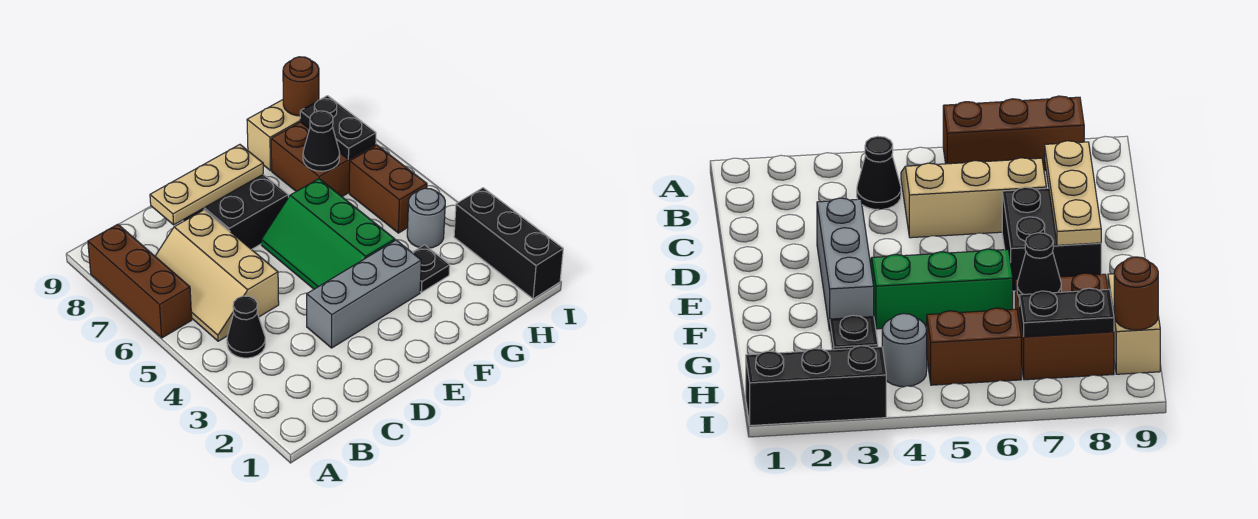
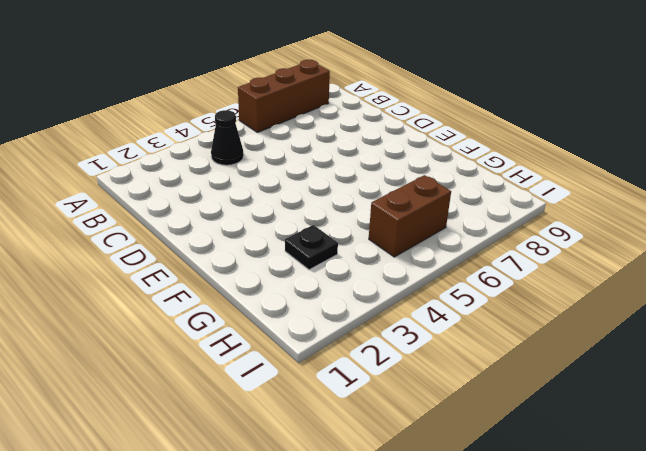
none -> tan slope B5:C7 level 1 top C
none -> grey brick D3:F3 level 1
none -> black brick D7:E8 level 1

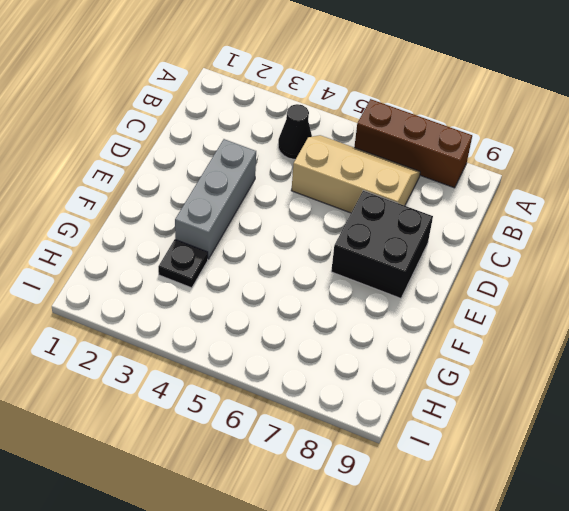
none -> green slope E4:F6 level 1 top F
none -> brown brick G7:H8 level 1
none -> tan brick G9:H9 level 1

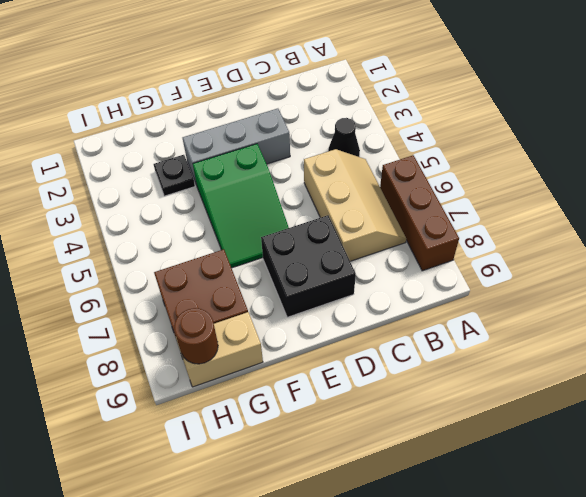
green slope E4:F6 level 1 top 4 -> green slope E4:F6 level 1 top F
none -> grey round brick H4 level 1
none -> brown brick H5:H6 level 1
none -> black brick I1:I3 level 1

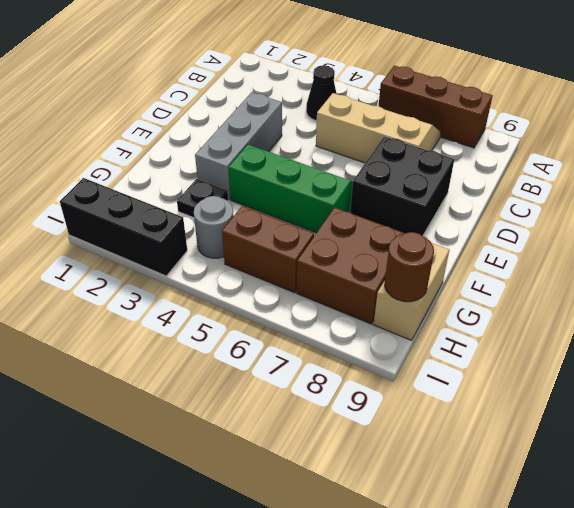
none -> tan plate C8:E8 level 2
none -> black cone G7 level 2
none -> black plate H7:H8 level 2

